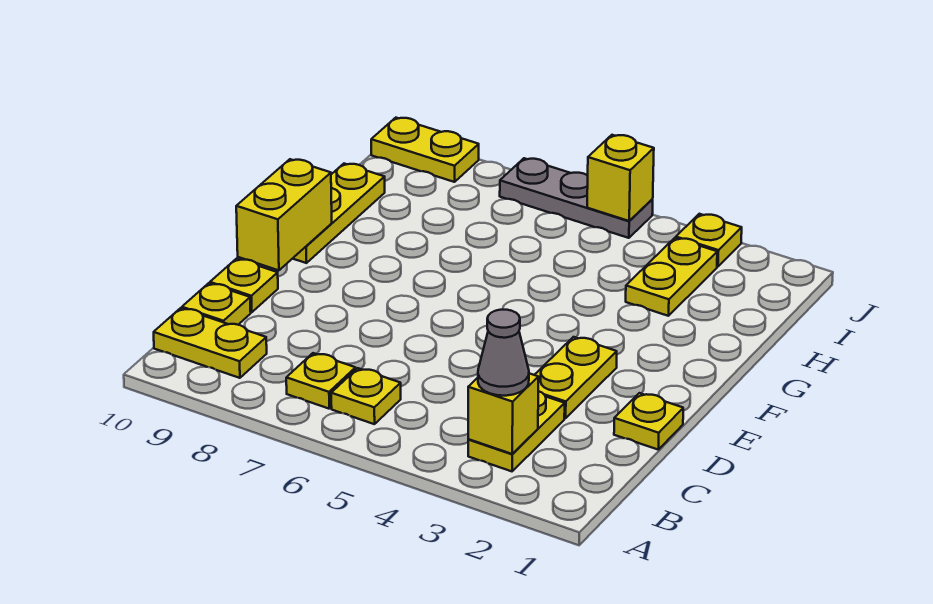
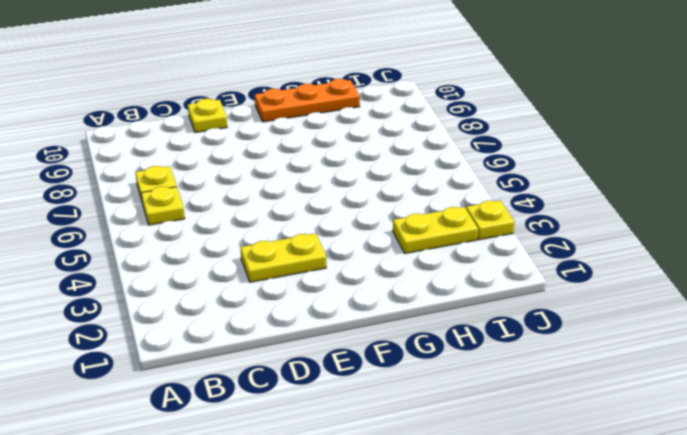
orange plate F10:H10 level 1 -> yellow plate F10:H10 level 1
none -> yellow plate B3:C3 level 1
none -> yellow plate B9:B10 level 1
none -> yellow plate C10 level 1

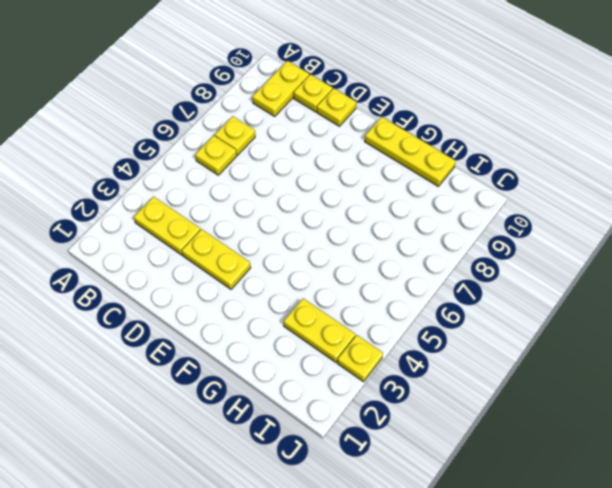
none -> yellow plate D1 level 1
none -> grey plate J5:J7 level 1
none -> yellow plate J9:J10 level 1

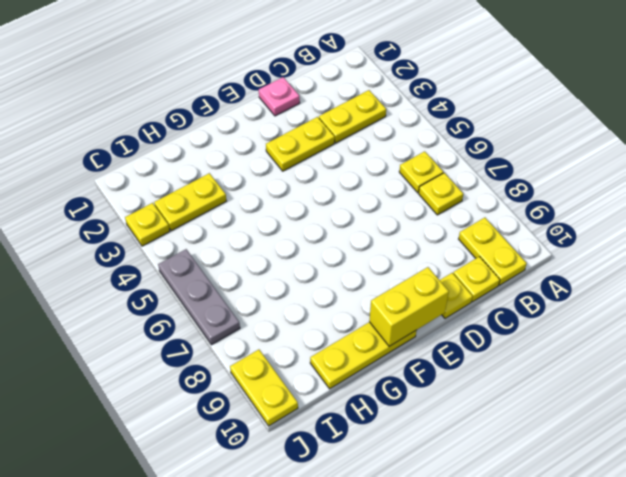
pink plate D1 level 1 -> yellow plate D1 level 1
none -> yellow brick B3 level 2
none -> yellow brick J5 level 2
none -> grey cone B3 level 3

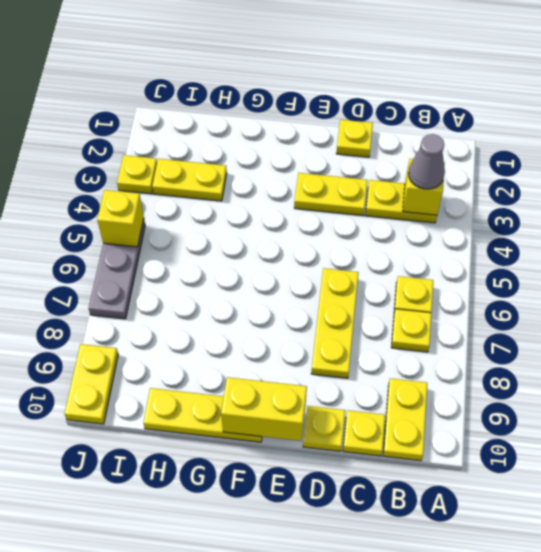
yellow plate D6:D8 level 1 -> none

